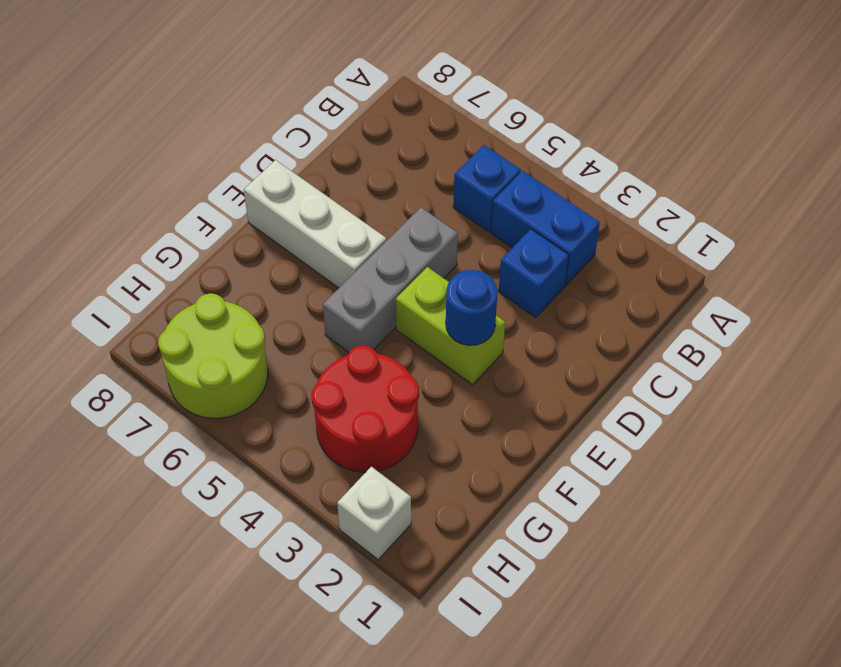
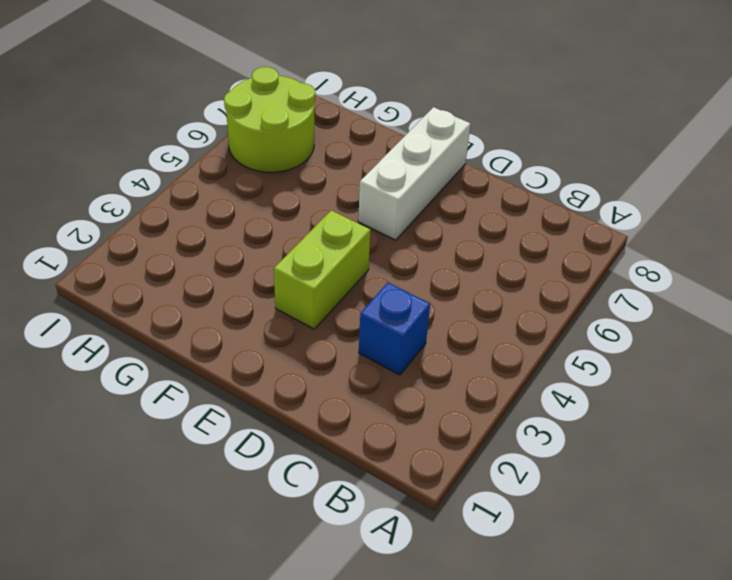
none -> blue brick B3:B4 level 1
none -> blue brick B5 level 1

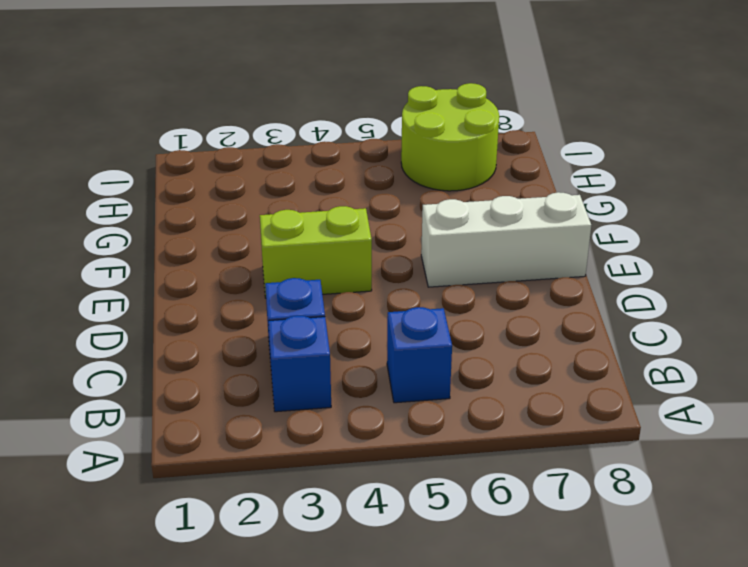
blue brick B3 level 1 -> blue brick B3:B4 level 1
none -> grey brick D5:F5 level 1
none -> red round brick G3:H4 level 1

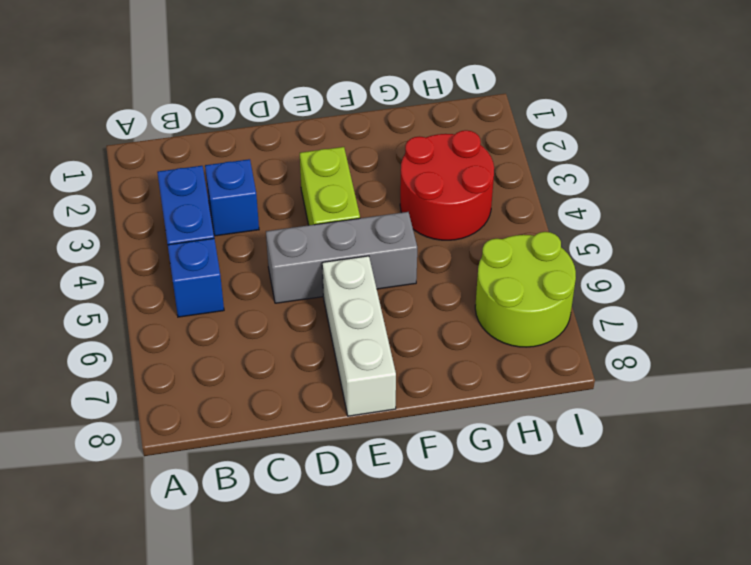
none -> white brick I2 level 1
none -> blue round brick E3 level 2

